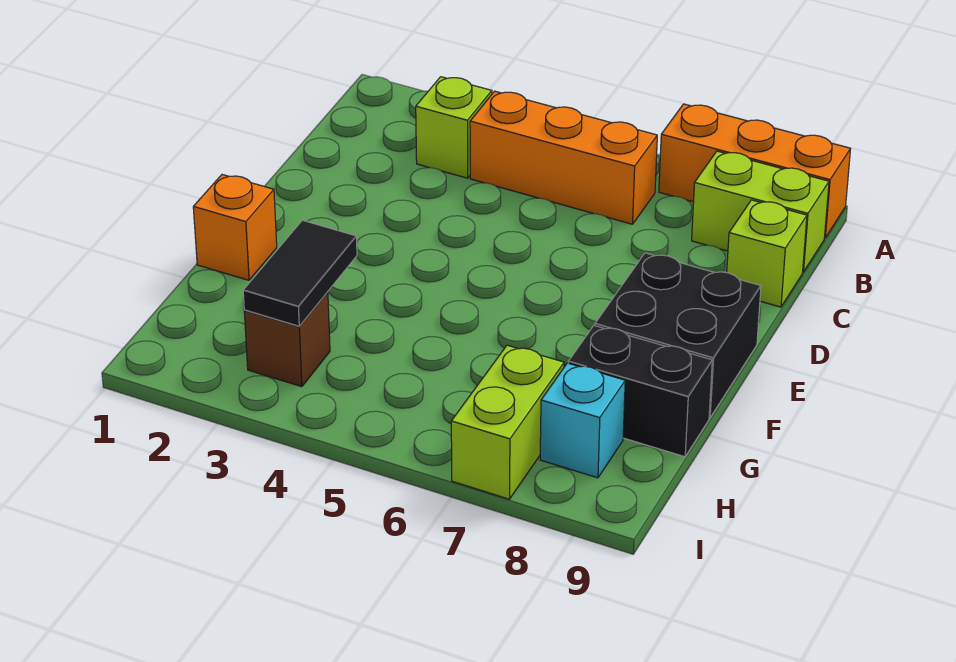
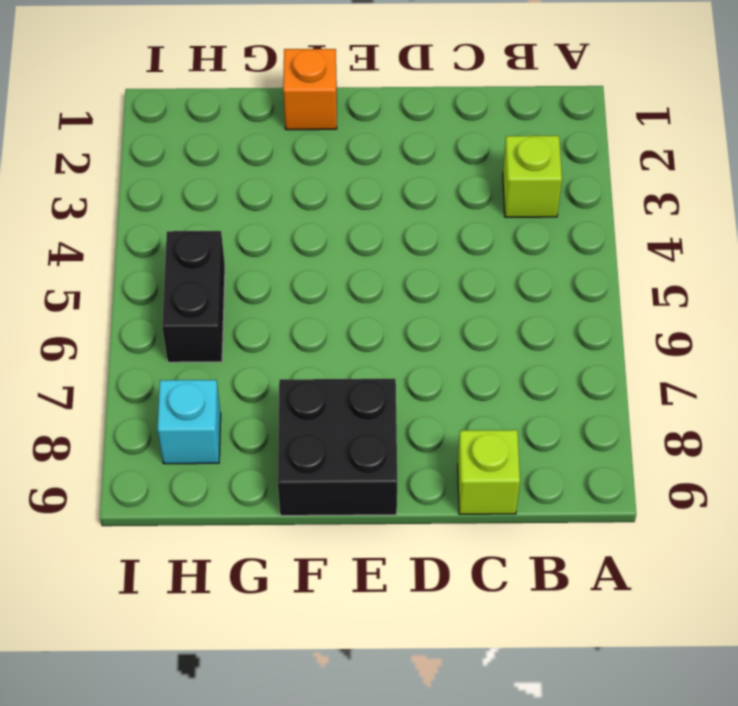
black brick H5:H6 level 1 -> black brick G8:G9 level 1
none -> orange brick A7:A9 level 1
none -> orange brick B4:B6 level 1
none -> lime brick B8:B9 level 1

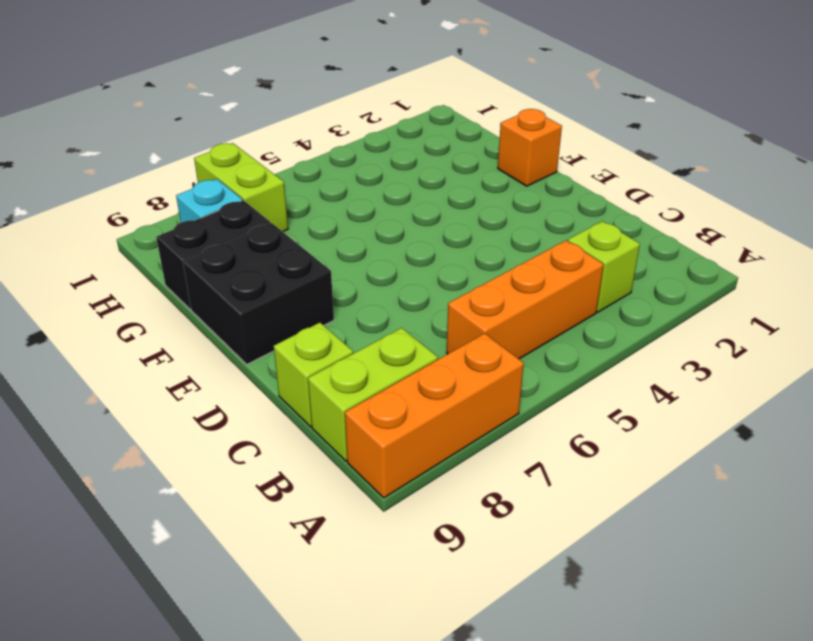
none -> brown brick H3 level 1
none -> black tile G3:H3 level 2

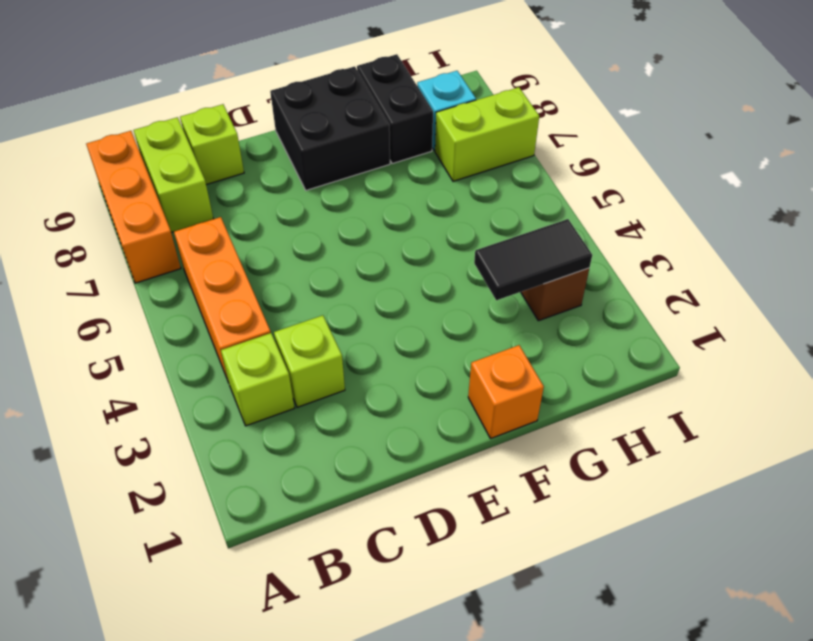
lime brick C3 level 1 -> none

